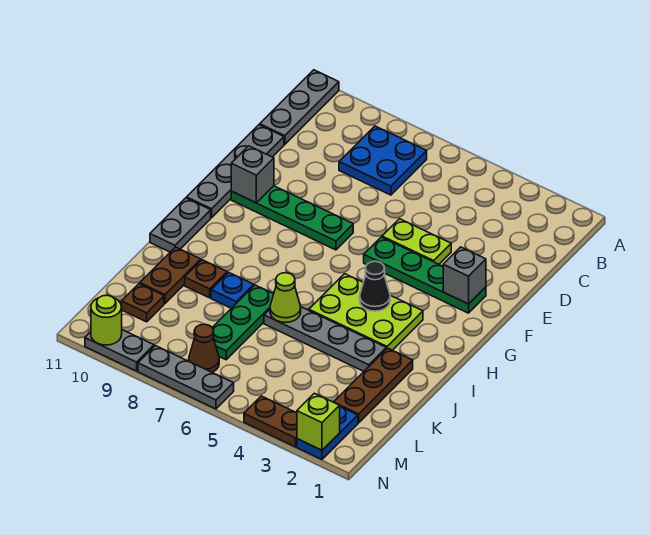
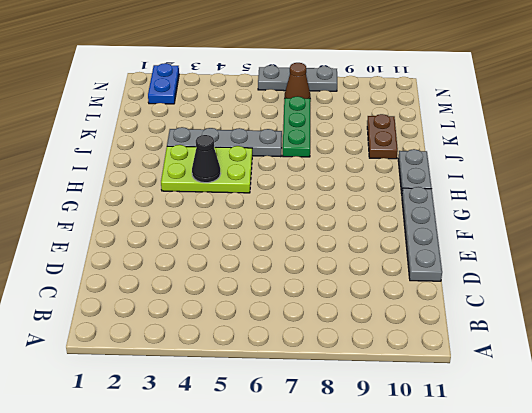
none -> grey plate A11:C11 level 1
none -> blue plate B7:C8 level 1
none -> lime plate E4:E5 level 1

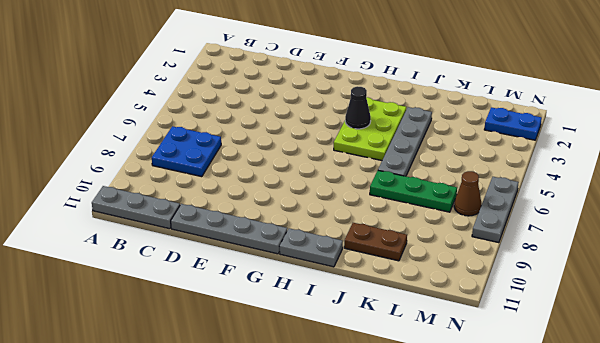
none -> lime plate E4:E5 level 1
none -> green plate F2:F5 level 1
none -> green plate F7:F10 level 1

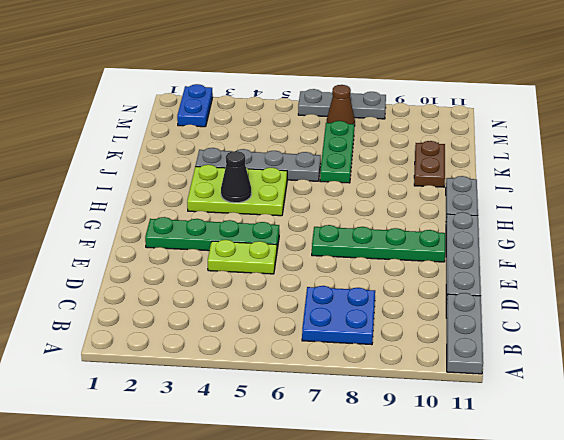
none -> brown plate J2:L2 level 1
none -> blue plate J8 level 1
none -> brown plate J9 level 1

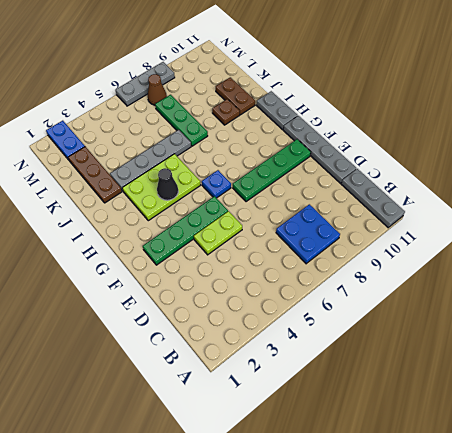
blue plate G6 level 1 -> blue plate J8 level 1
none -> brown plate L10 level 1
none -> brown plate N3:N4 level 1
none -> grey plate N9:N10 level 1

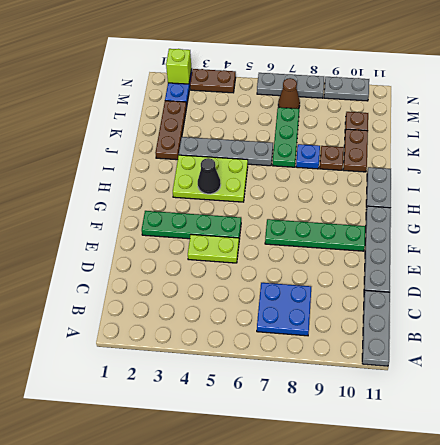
none -> grey brick F2 level 2
none -> grey brick F10 level 2
none -> lime cone J6 level 2

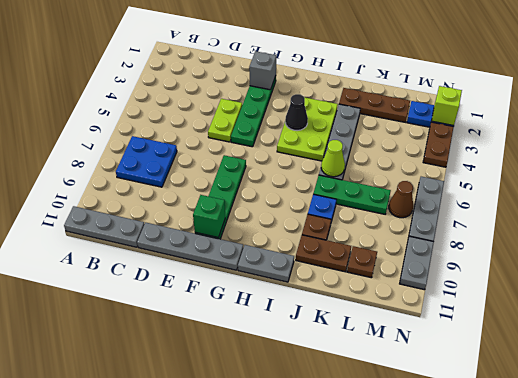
green brick F10 level 2 -> grey brick F10 level 2
none -> lime round brick N10 level 2

